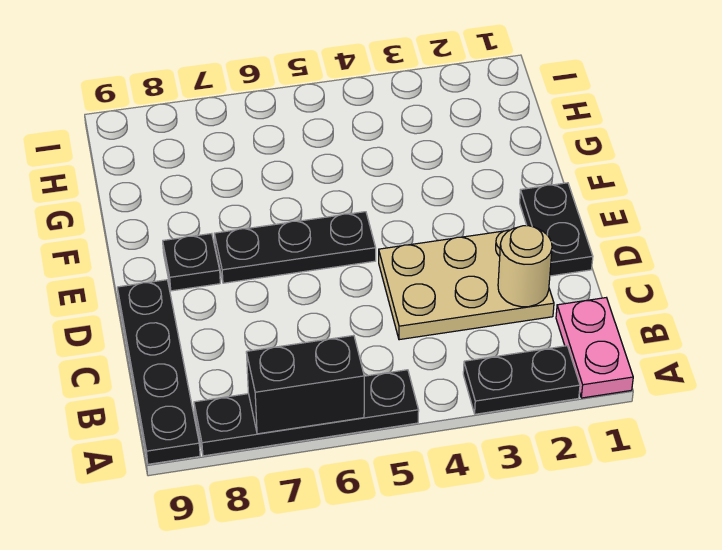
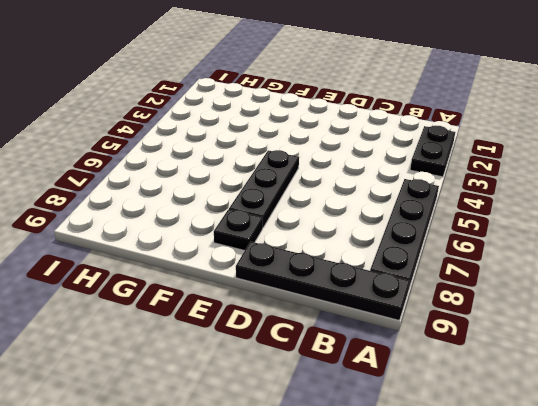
none -> pink plate A1:B1 level 1
none -> tan plate C2:D4 level 1

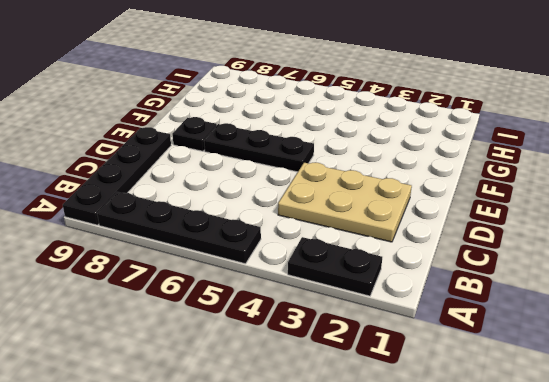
none -> pink plate A1:B1 level 1
none -> black plate D1:E1 level 1

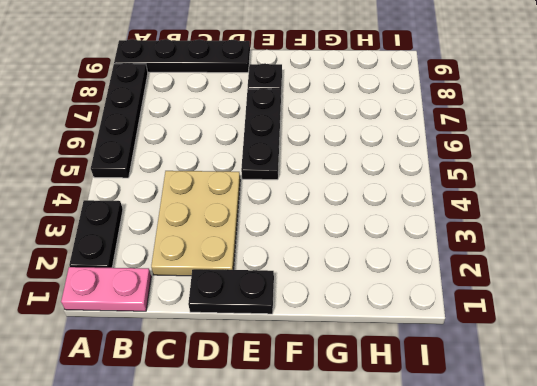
none -> black brick A6:A7 level 2
none -> tan round brick C2 level 2

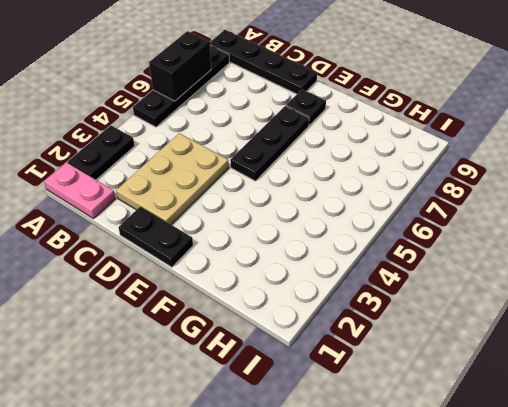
none -> tan round brick C2 level 2

